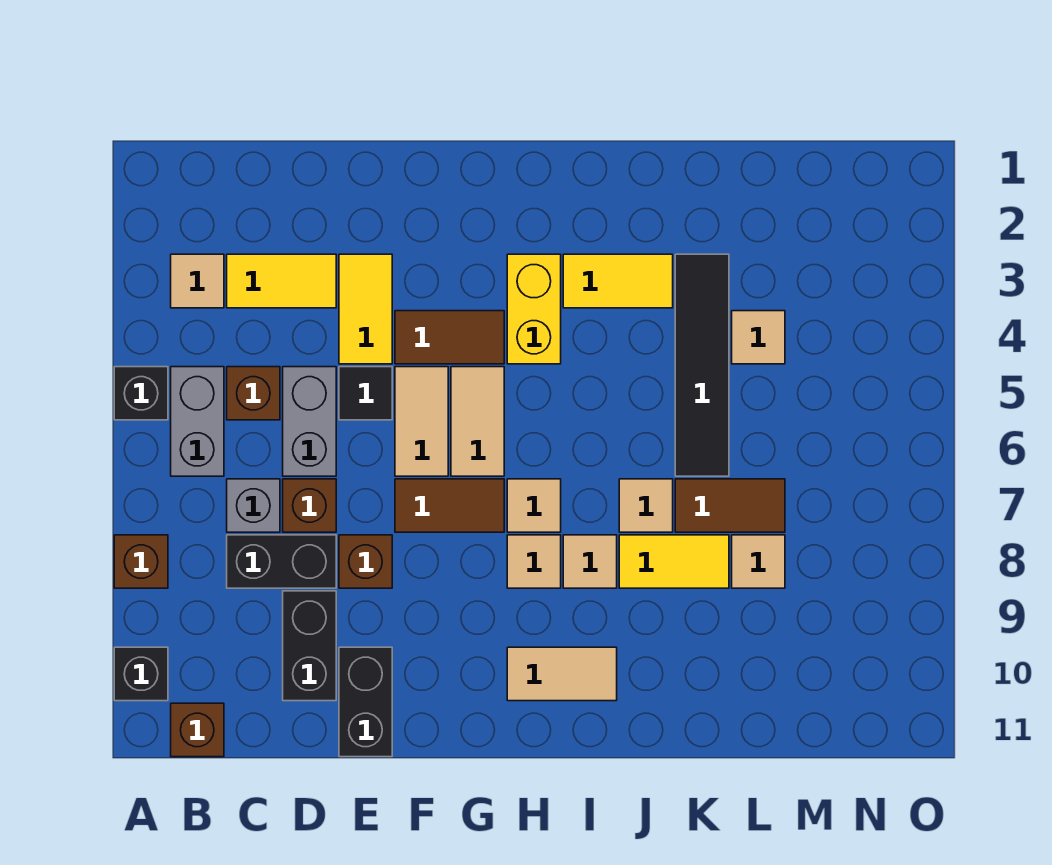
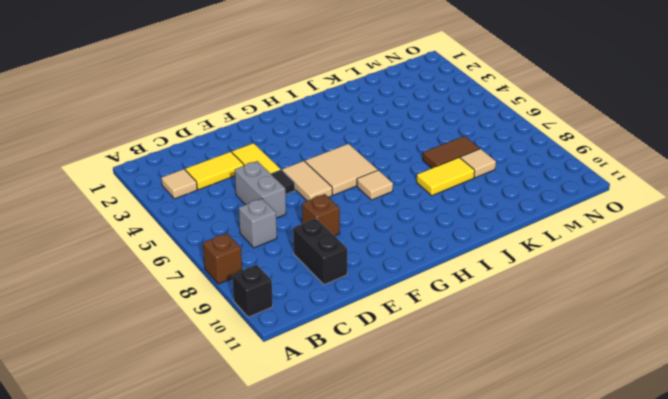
tan tile G5:H6 level 1 -> tan tile G5:G6 level 1
none -> black brick A5 level 1
none -> grey brick B5:B6 level 1
none -> brown brick B11 level 1
none -> brown brick C5 level 1

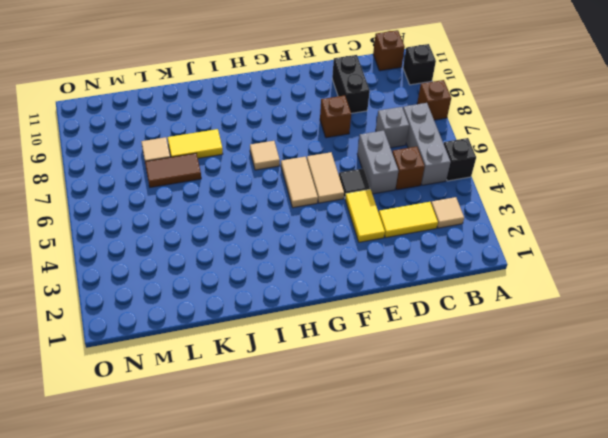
grey brick B5:B7 level 1 -> grey brick B5:B6 level 1
none -> black brick C8:D8 level 1
none -> brown brick D7 level 1
none -> black brick E10:E11 level 1
none -> brown tile F4:G4 level 1

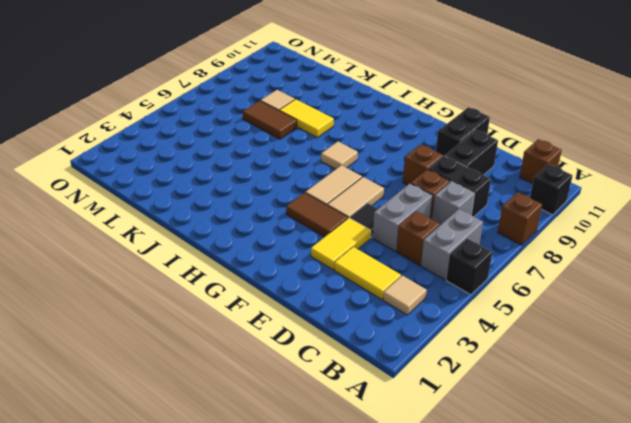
none -> brown tile F7:G7 level 1
none -> yellow brick H3:H4 level 1
none -> tan tile H8 level 1
none -> tan tile H10:I10 level 1

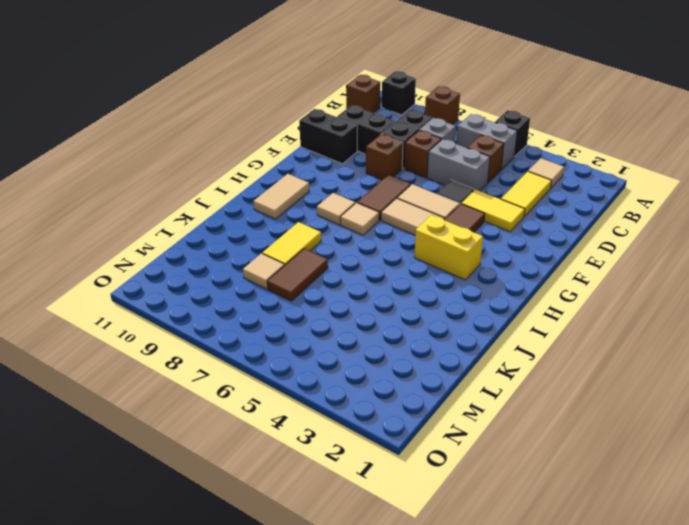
none -> yellow tile I3:J3 level 1
none -> tan tile I8 level 1
none -> tan tile J7 level 1
none -> black tile K3:K6 level 1

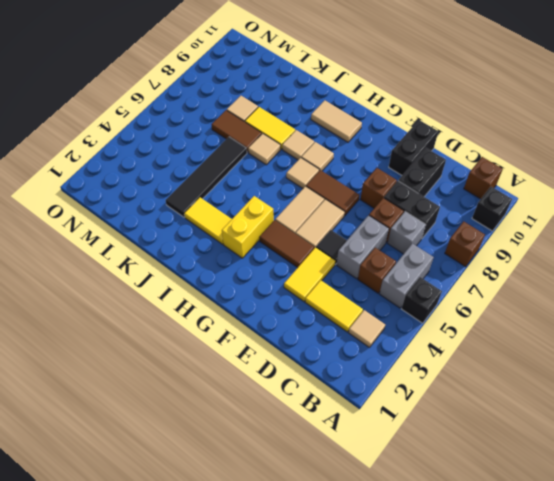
none -> tan tile L4 level 1

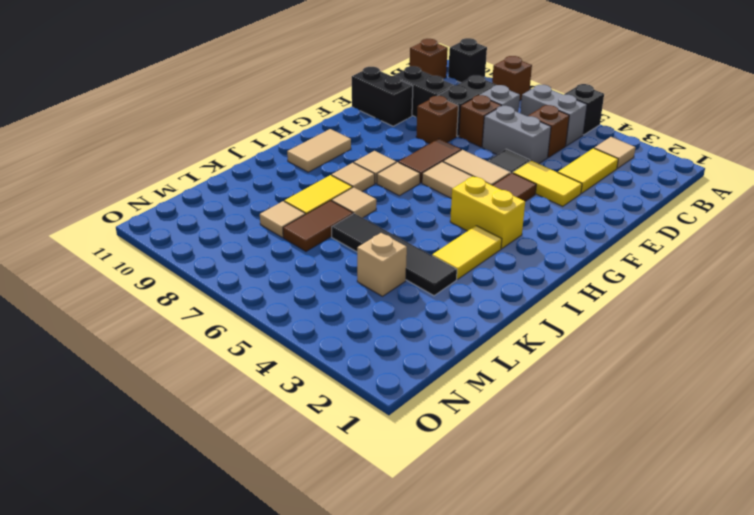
tan brick L4 level 1 -> tan tile L4 level 1

